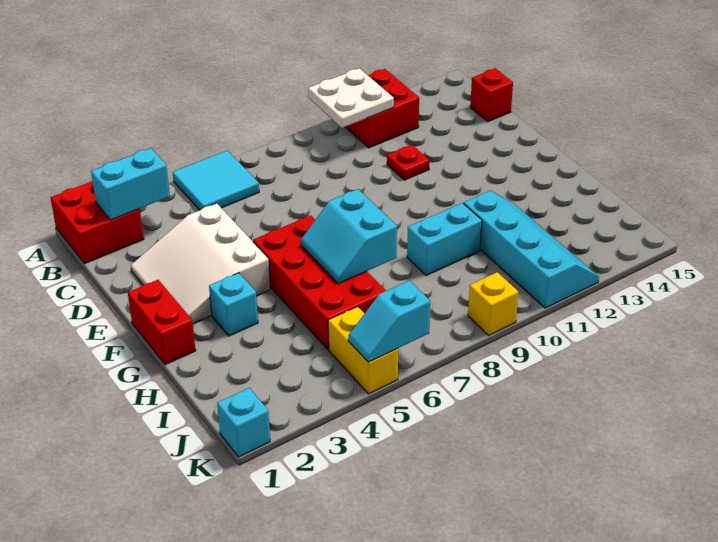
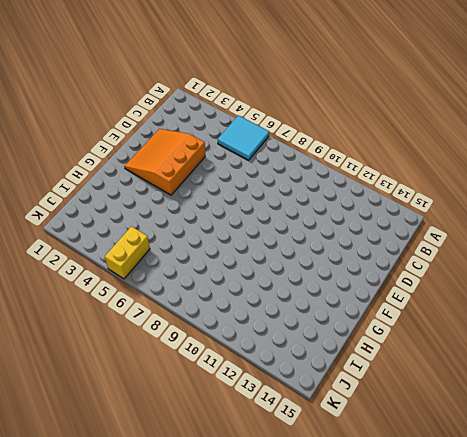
orange slope D2:F4 level 1 top 4 -> white slope D2:F4 level 1 top 4
none -> red brick A1:B2 level 1
none -> red brick A11:B12 level 1
none -> red brick C15 level 1

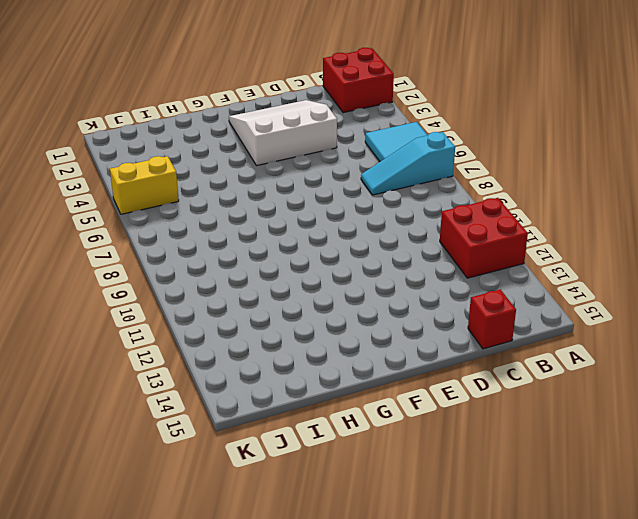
cyan slope A7:C7 level 1 top A -> none
none -> red plate D11 level 1
none -> red brick F1:G1 level 1
none -> red brick F5:I6 level 1

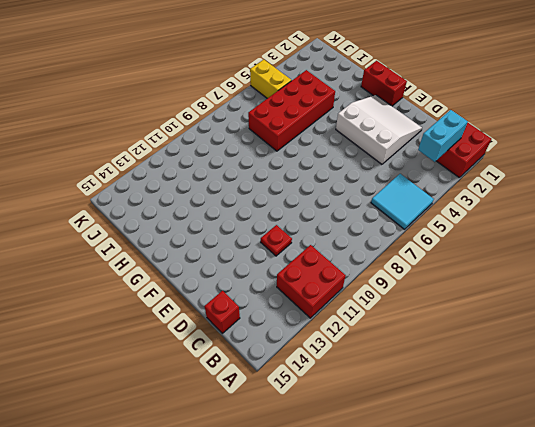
red brick H4:I7 level 1 -> red brick F5:I6 level 1
none -> cyan brick G3 level 1
none -> cyan brick H9:H10 level 1
none -> cyan slope H11:K12 level 1 top 11

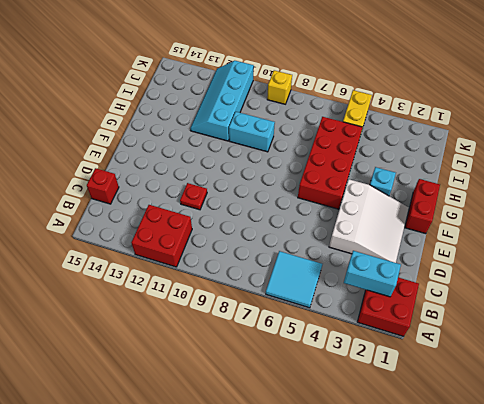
none -> cyan brick K1 level 1
none -> white plate A10:B11 level 2
none -> cyan slope G6:H7 level 2 top 7

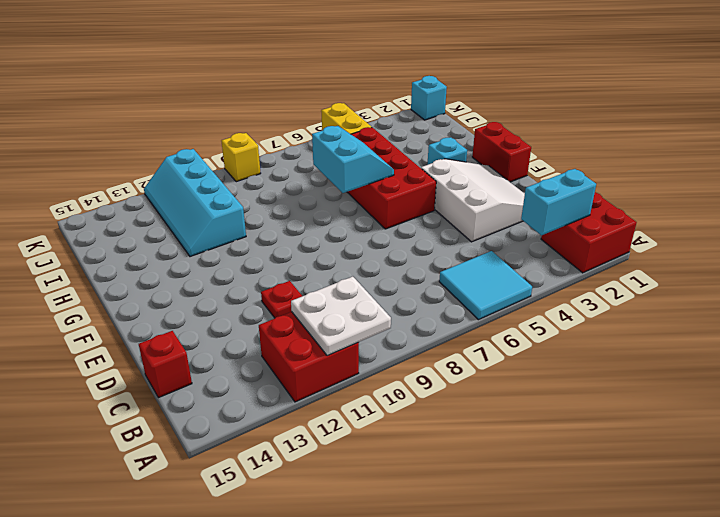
none -> cyan brick H9:H10 level 1
none -> cyan slope K5:K6 level 2 top 6

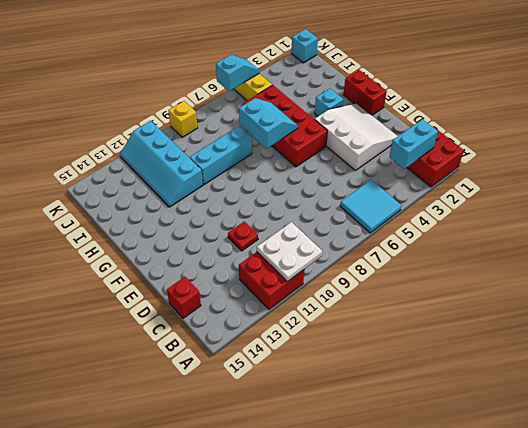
cyan brick H8:H10 level 1 -> cyan brick H9:H10 level 1

